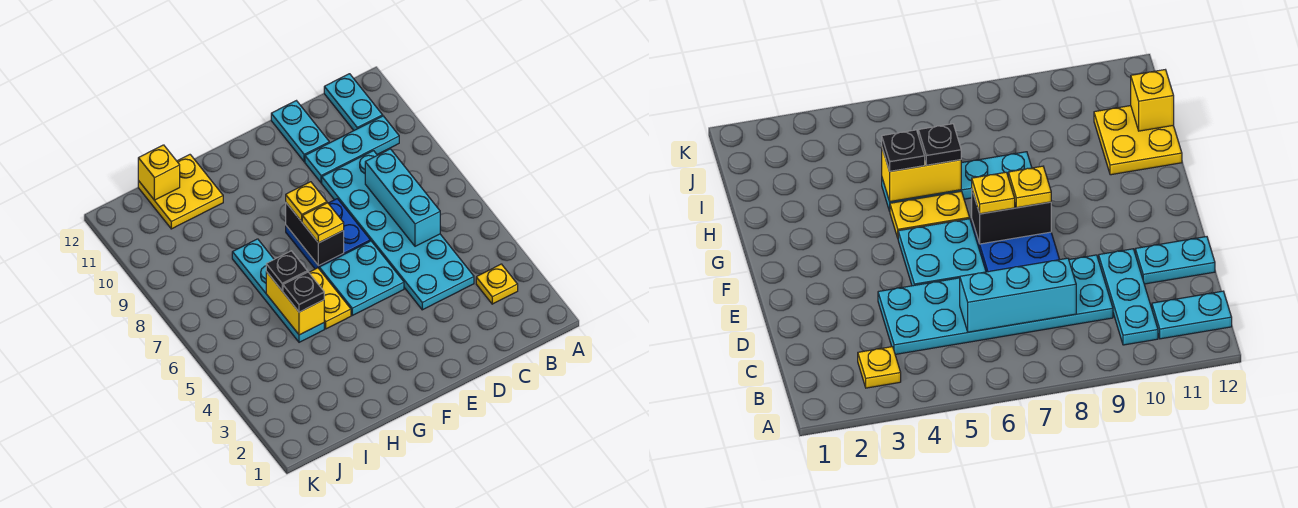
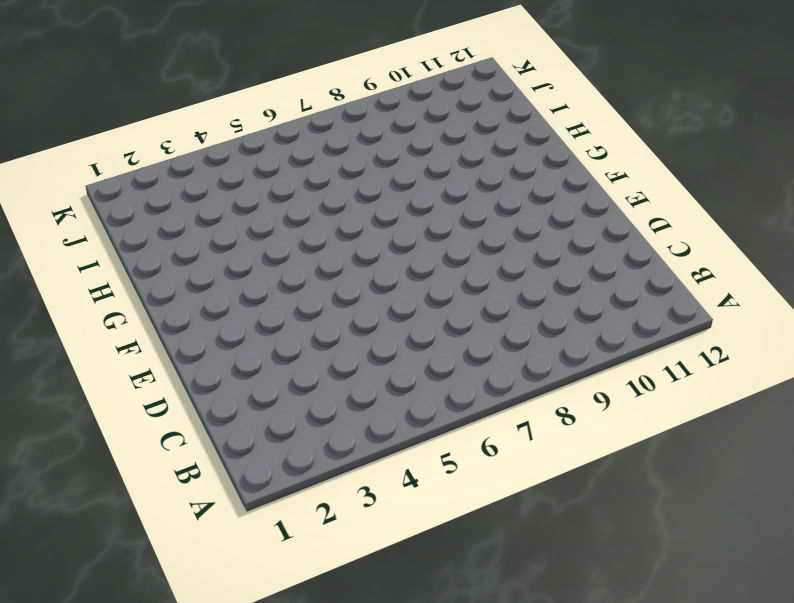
none -> yellow plate B3 level 1
none -> cyan plate B10:D10 level 1
none -> cyan plate B11:B12 level 1

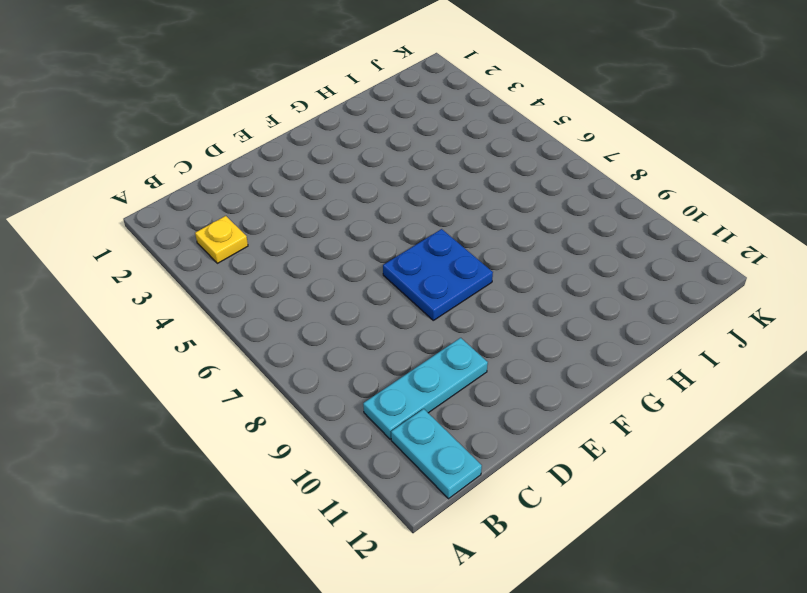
none -> cyan plate C4:D9 level 1
none -> cyan plate D11:D12 level 1
none -> cyan plate E5:F6 level 1

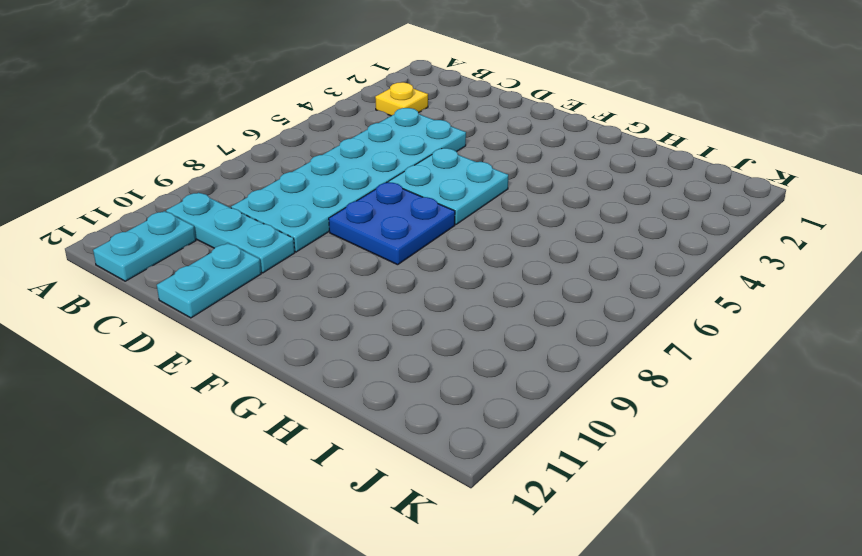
none -> yellow plate G5:G6 level 1
none -> cyan plate H5:H8 level 1
none -> yellow plate H11:I12 level 1

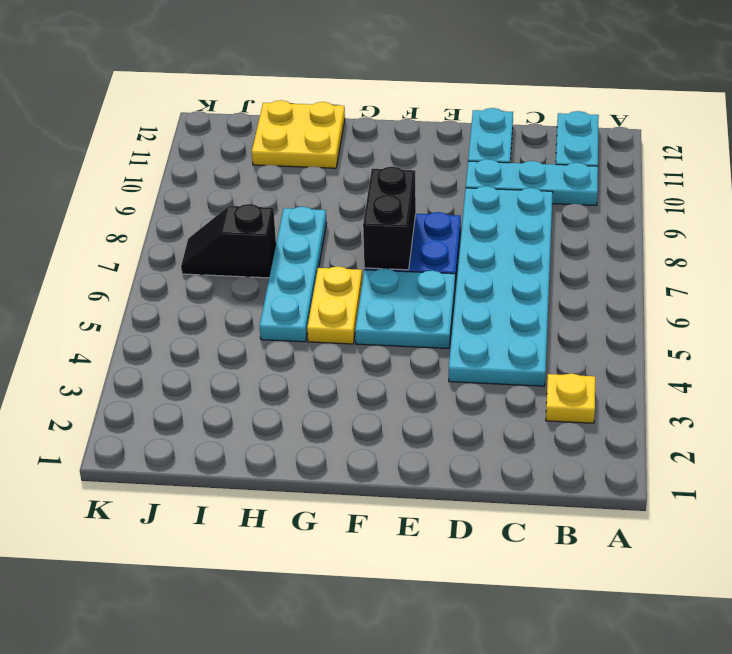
black slope I7:J7 level 1 top I -> none
none -> cyan brick C6:C8 level 2
none -> yellow brick H5:H6 level 2
none -> yellow brick I12 level 2

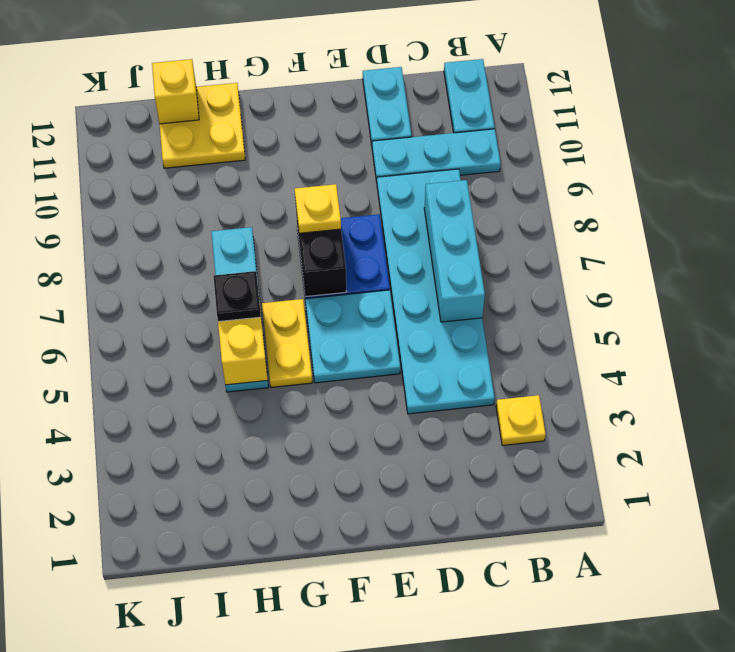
none -> yellow plate F7 level 3
none -> black plate H5 level 3

